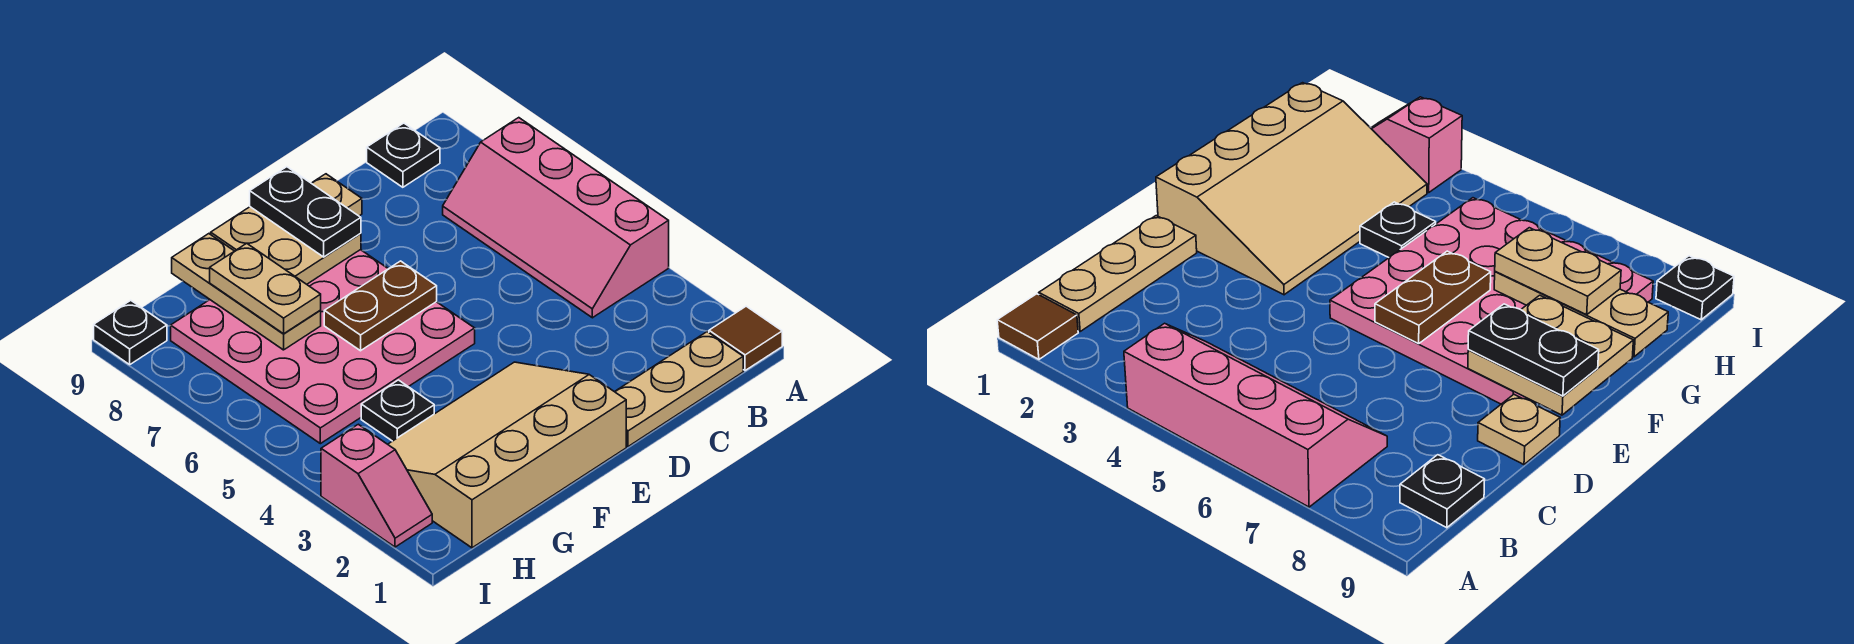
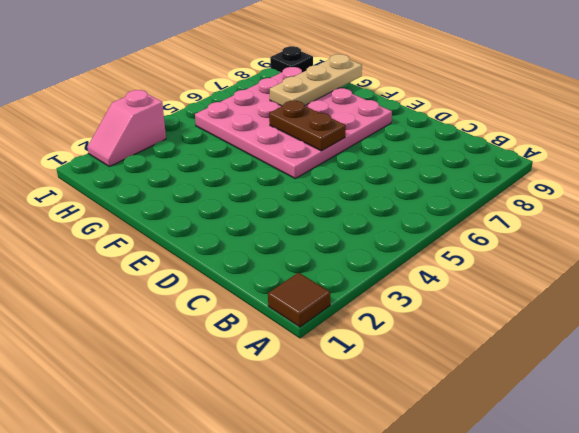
none -> pink slope A4:B7 level 1 top A
none -> tan plate B1:D1 level 1
none -> black plate B9 level 1

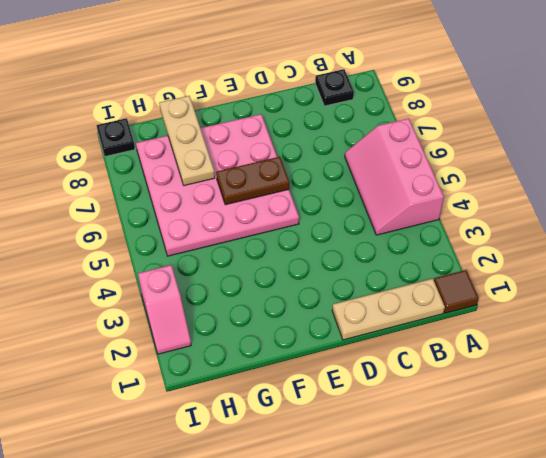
pink slope A4:B6 level 1 top A -> pink slope A4:B7 level 1 top A
none -> tan plate D9 level 1
none -> tan slope E1:H3 level 1 top 1
none -> black plate G4 level 1

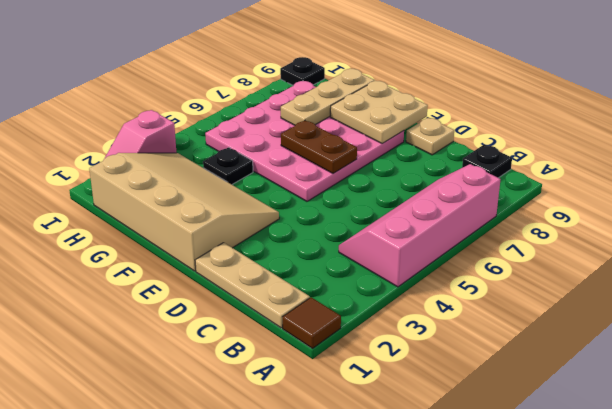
none -> black plate E8:E9 level 3
none -> tan plate G7:G8 level 3

